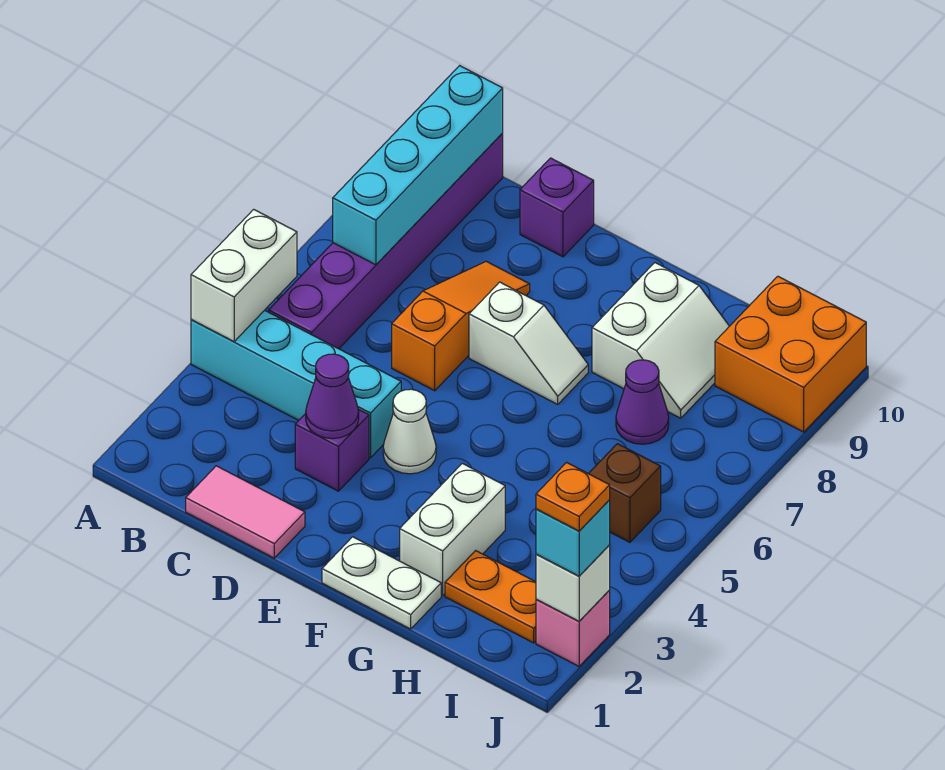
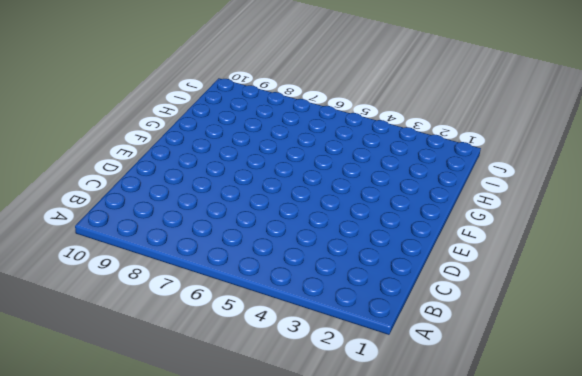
none -> cyan brick A4:D4 level 1
none -> purple brick B5:B10 level 1
none -> pink tile C1:D1 level 1

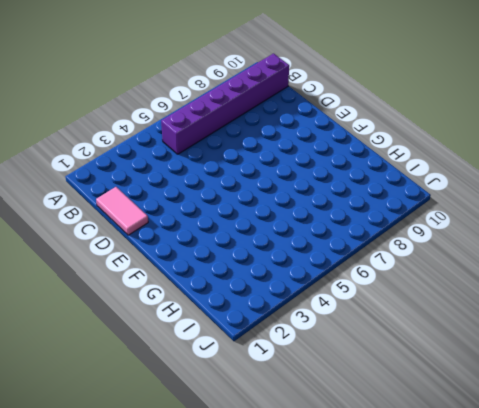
none -> cyan brick A4:D4 level 1
none -> purple brick D3 level 1
none -> orange slope D6:D8 level 1 top 6

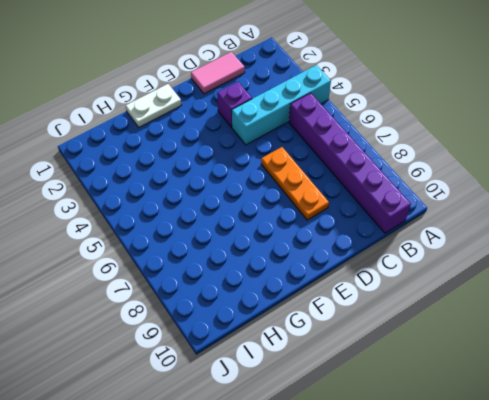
orange plate D6:D8 level 1 -> orange slope D6:D8 level 1 top 6
none -> purple brick D10 level 1
none -> white cone E4 level 1
none -> white slope E7:F7 level 1 top E

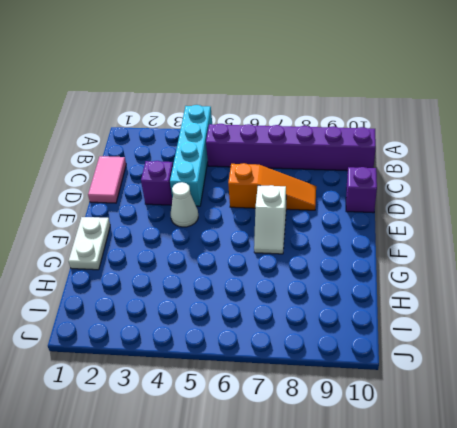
none -> white brick G2:G3 level 1
none -> white slope G8:H9 level 1 top G
none -> orange plate H2:I2 level 1

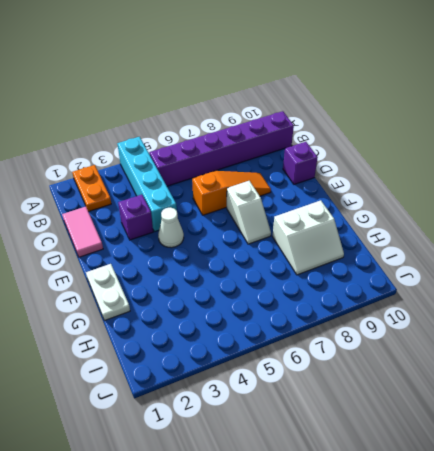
orange plate A2:B2 level 1 -> orange plate H2:I2 level 1
none -> white brick G2:G3 level 1
none -> purple cone H7 level 1
none -> brown brick I5 level 1

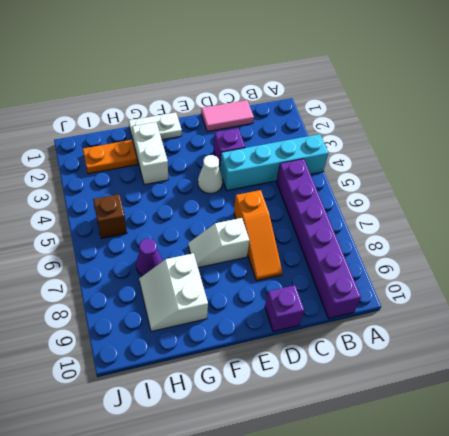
none -> orange brick I9:J10 level 1
none -> pink brick J2 level 1
none -> white brick A4:A5 level 2

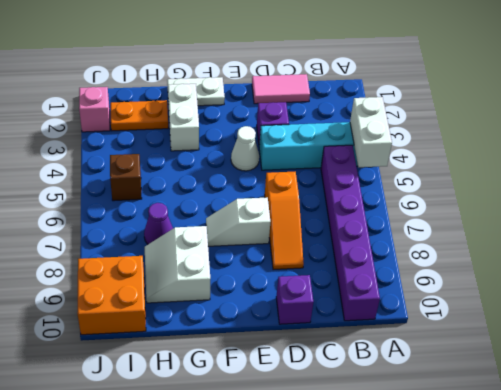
none -> cyan brick B7:B10 level 2
none -> purple cone D3 level 2
none -> white brick J2 level 2

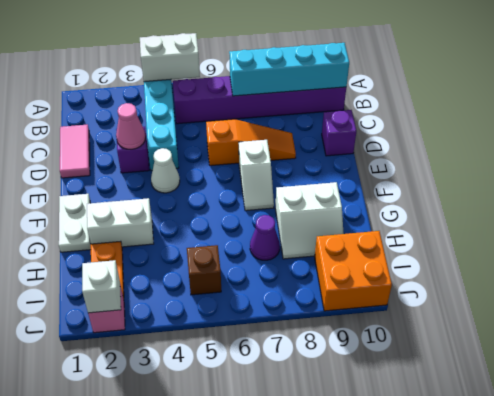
pink cone D3 level 2 -> purple cone D3 level 2
none -> cyan brick J2 level 3
none -> orange plate J2 level 4

